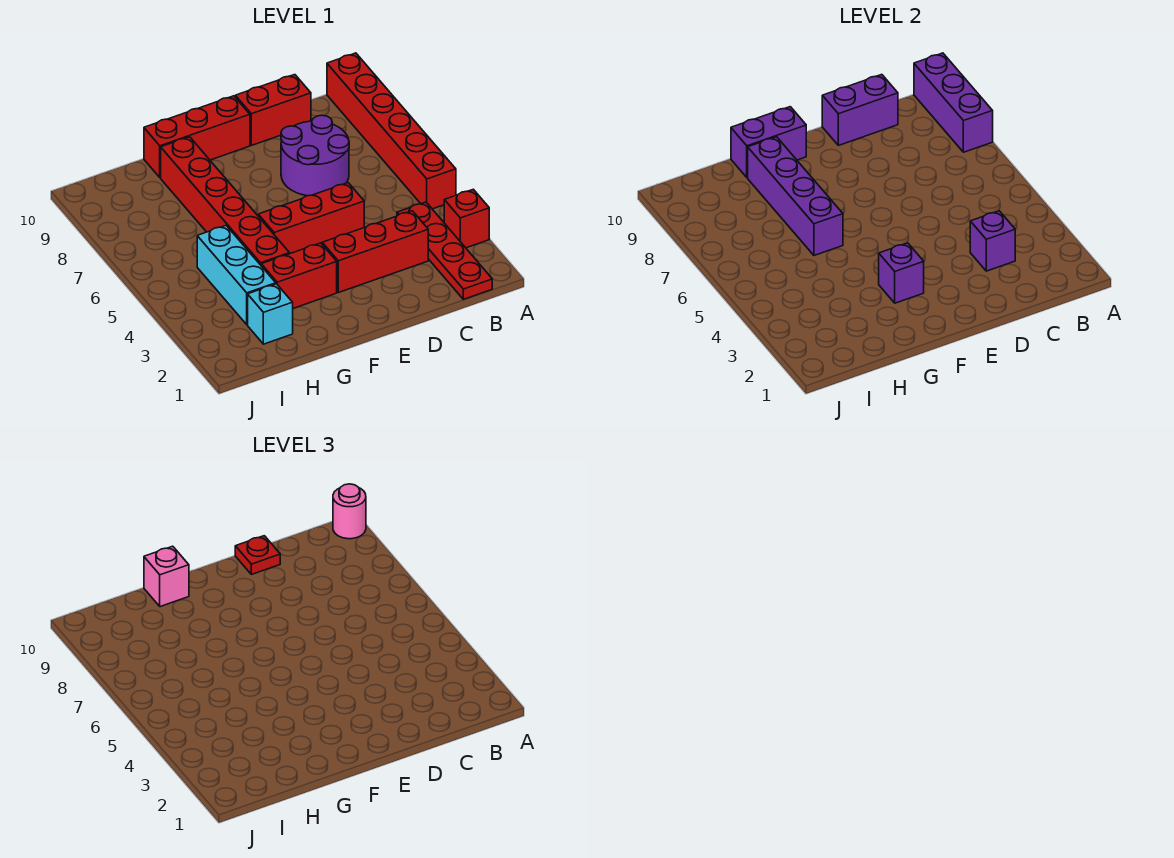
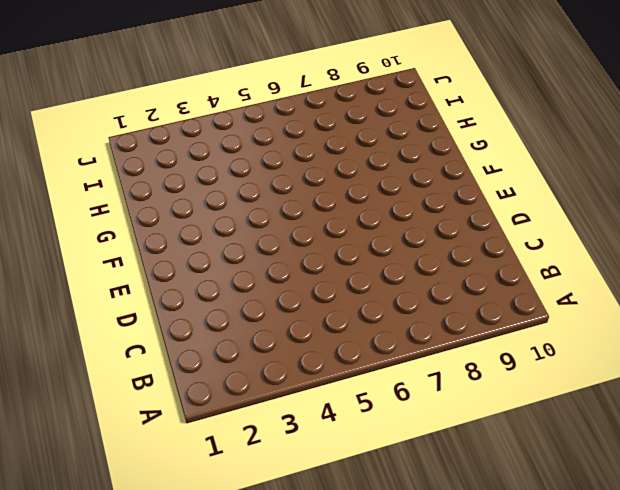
none -> red brick A3 level 1
none -> red brick A5:A10 level 1
none -> red plate B1:B4 level 1

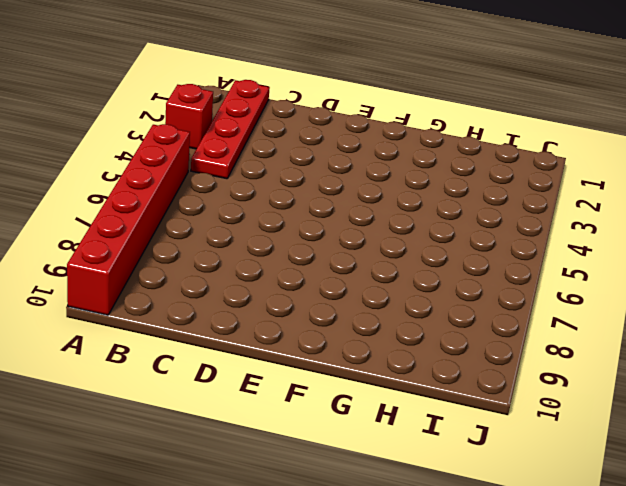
none -> red brick C3:E3 level 1
none -> purple round brick C7:D8 level 1
none -> red brick C10:D10 level 1

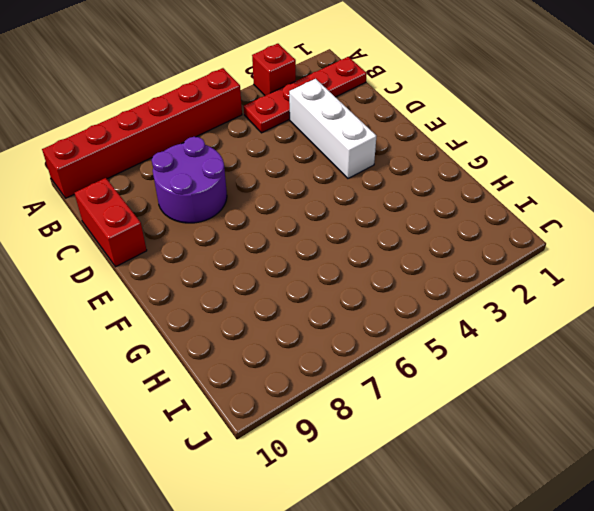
white brick C3:E3 level 1 -> red brick C3:E3 level 1
none -> red brick D5:F5 level 1
none -> red brick E10:G10 level 1
none -> red brick F3:G3 level 1

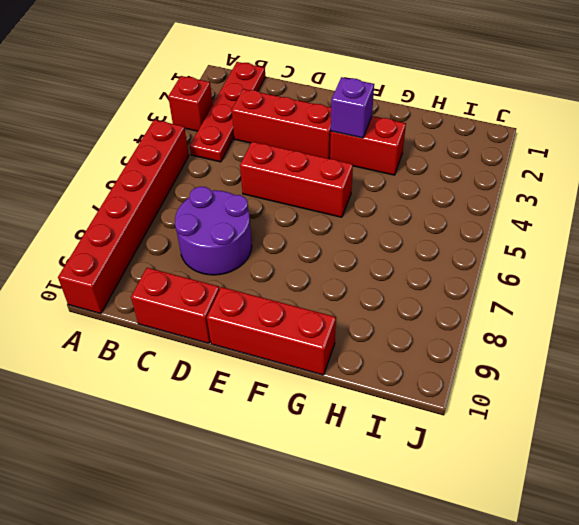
none -> red brick G4:G9 level 1
none -> cyan brick H2 level 1
none -> cyan brick H3:H5 level 1

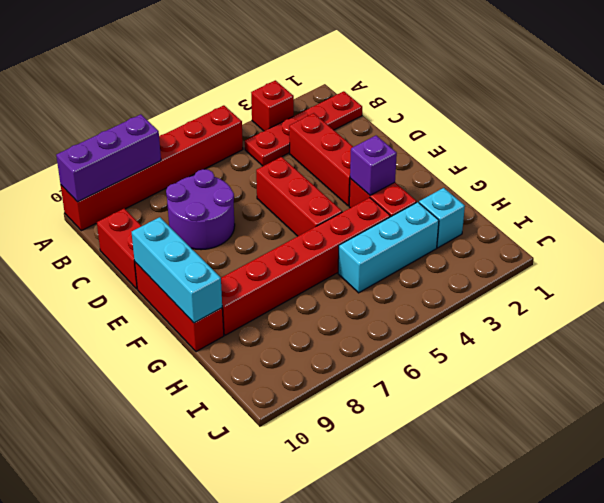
cyan brick E10:G10 level 2 -> purple brick F10:G10 level 2
none -> purple brick C3 level 2
none -> purple brick C10:D10 level 2
none -> purple brick G6:G9 level 2

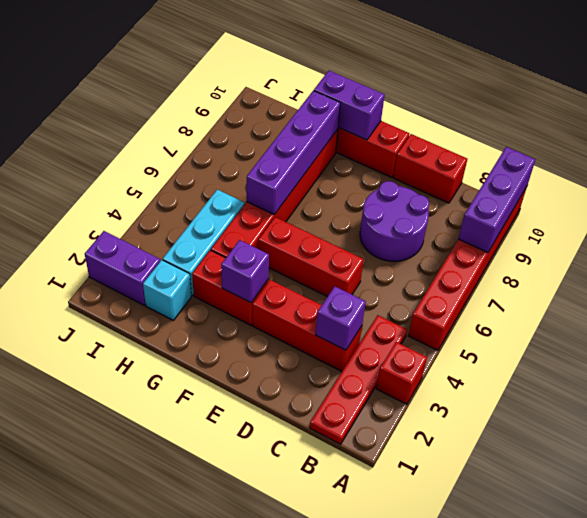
purple brick I2:J2 level 1 -> purple brick C10:D10 level 2
none -> pink round brick A10 level 3
none -> red plate D10 level 3
none -> pink brick G10 level 3

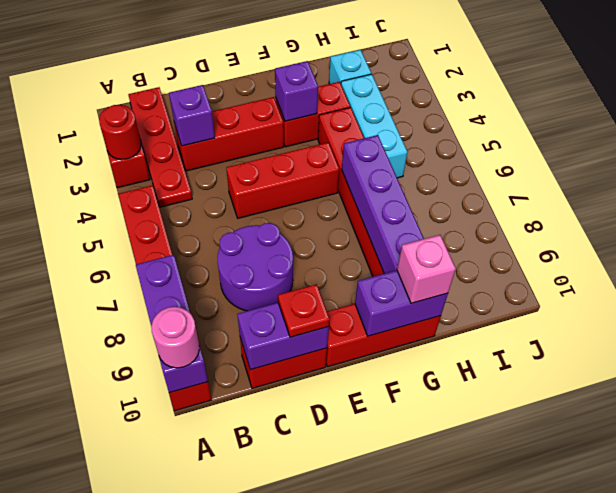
red round brick A3 level 2 -> none

